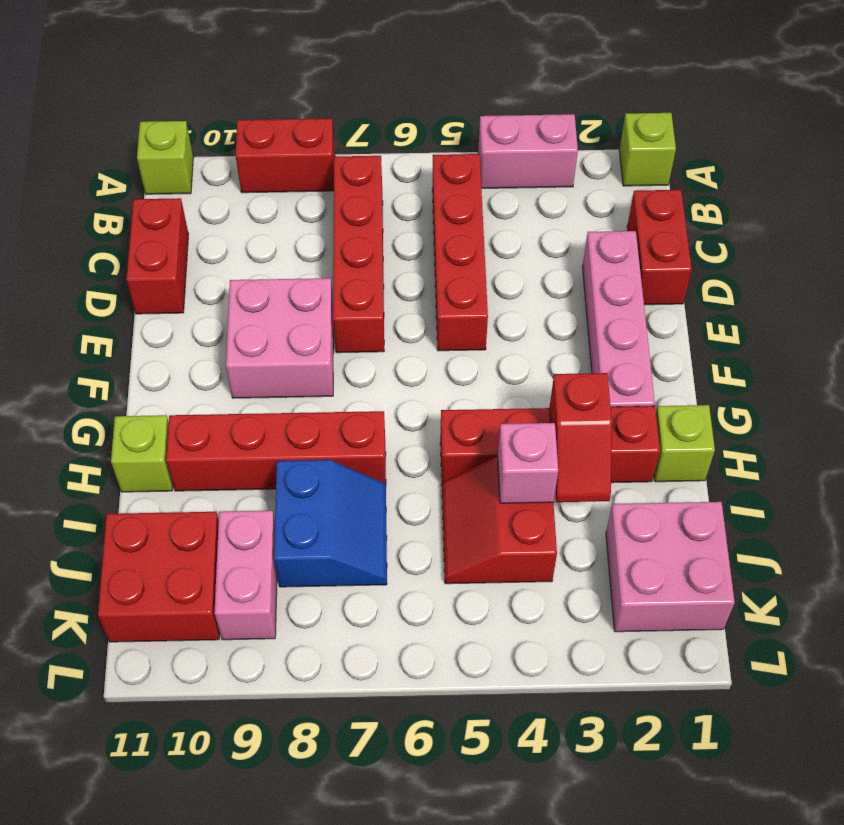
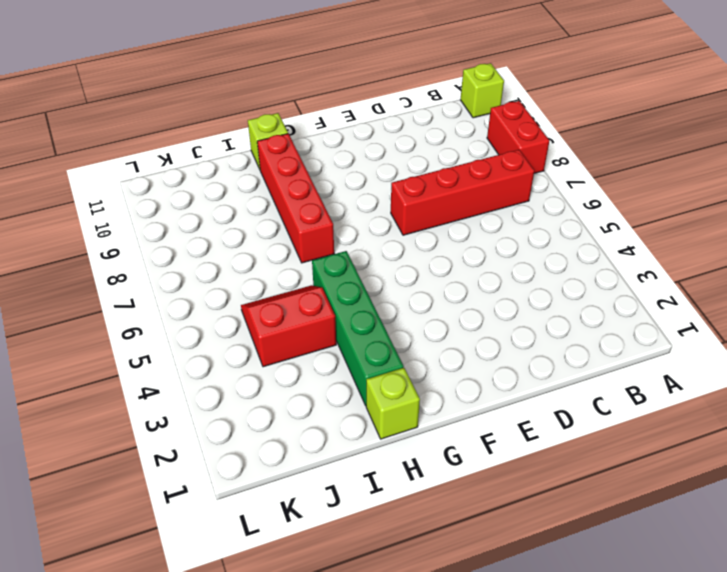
green brick H2:H5 level 1 -> red brick H2:H5 level 1
none -> lime brick A1 level 1
none -> pink brick A3:A4 level 1
none -> red brick B5:E5 level 1

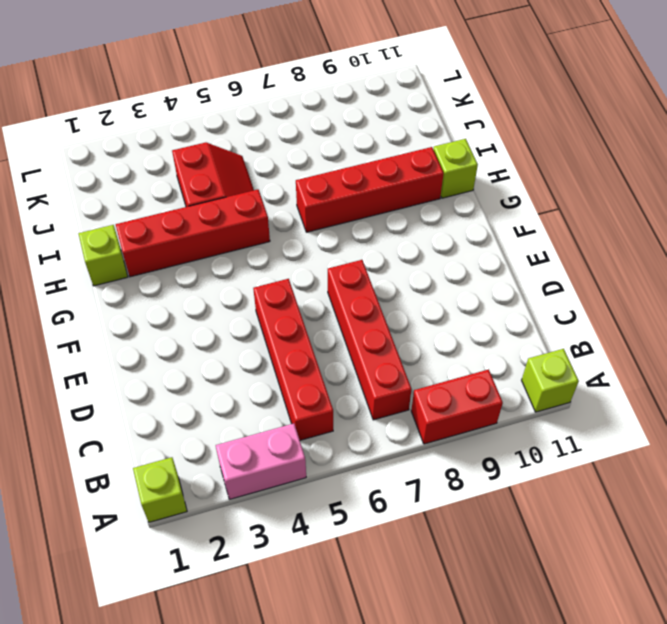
none -> red brick C1:D1 level 1
none -> red brick C11:D11 level 1
none -> pink brick D2:G2 level 1

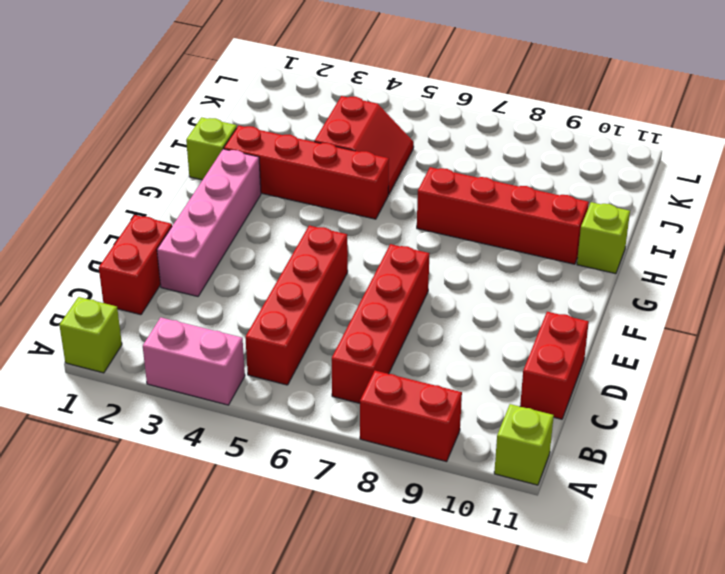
none -> pink brick E8:F9 level 1
none -> blue slope I7:J8 level 1 top 8
none -> pink brick J1:K2 level 1

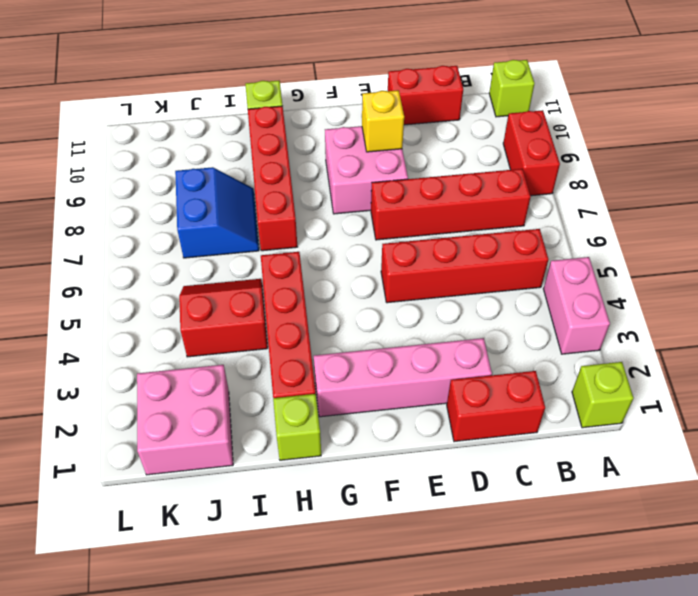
yellow brick E9 level 2 -> none
blue slope I7:J8 level 1 top J -> blue slope I7:J8 level 1 top 8
none -> pink brick J9:K9 level 1
none -> red brick J10:K11 level 1
none -> red slope H3:I3 level 2 top H

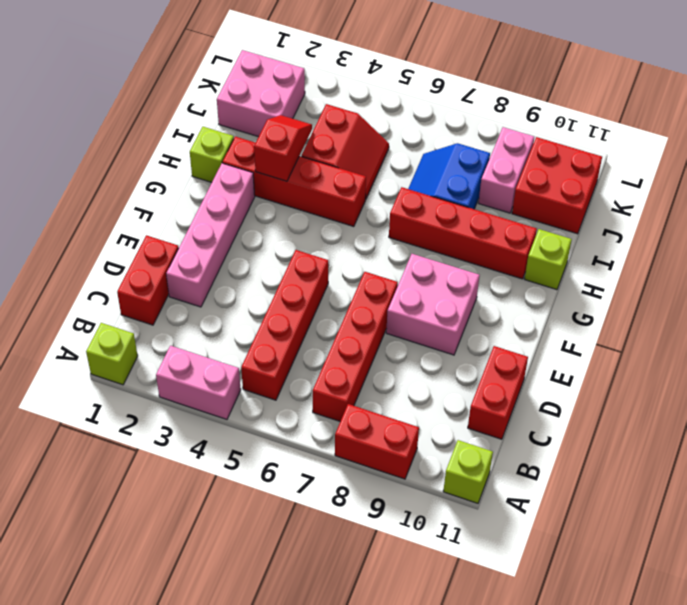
none -> pink brick I4 level 2

